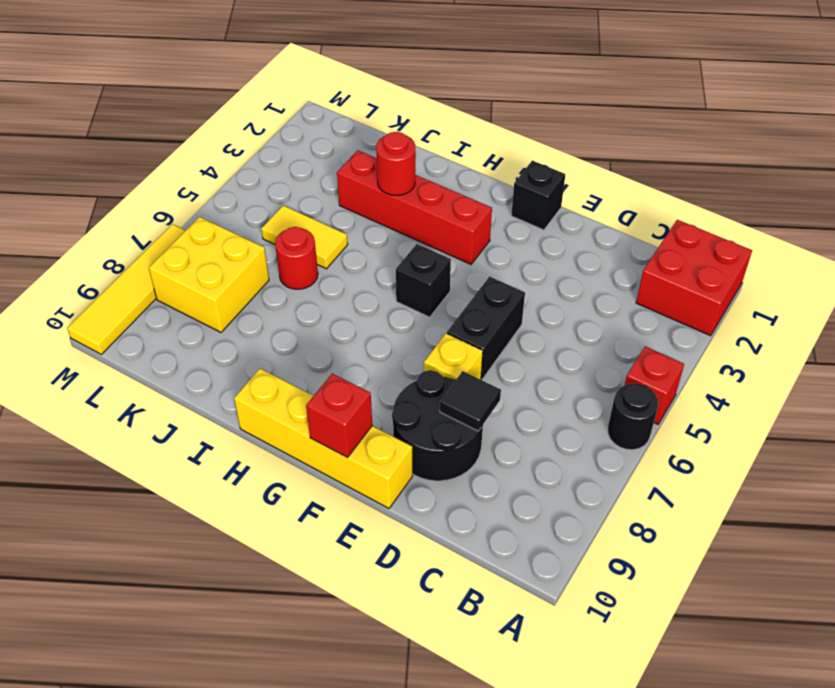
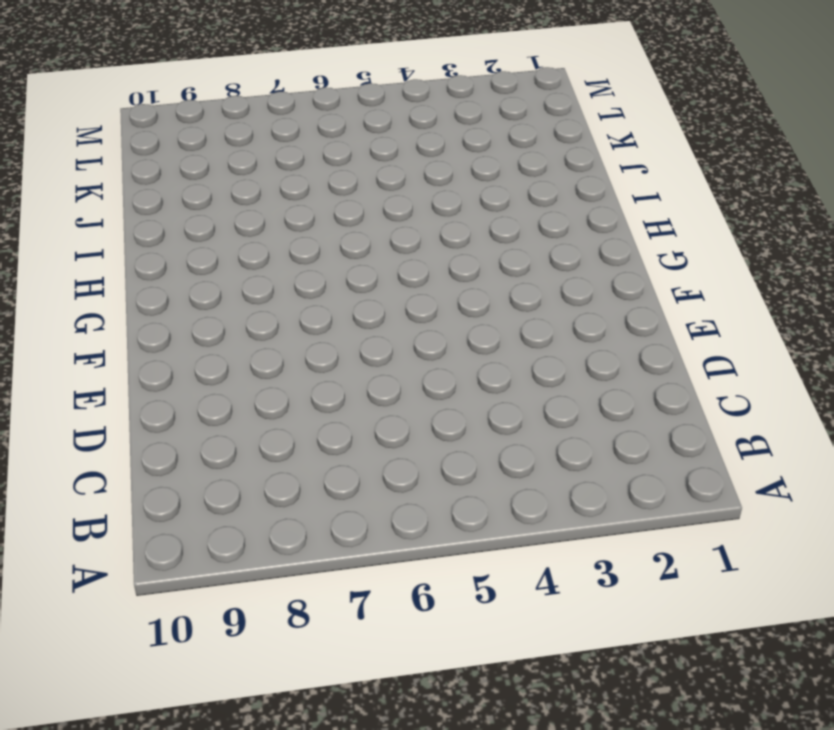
none -> red brick A1:B2 level 1
none -> red brick A5 level 1
none -> black round brick A6 level 1

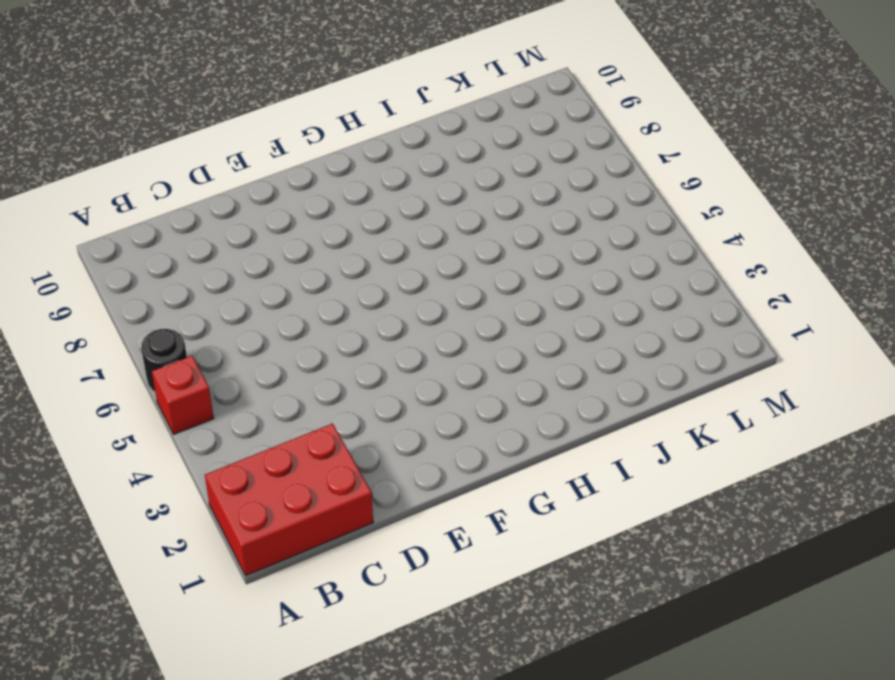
red brick A1:C2 level 1 -> red brick A1:B2 level 1
none -> black round brick D8:E9 level 1
none -> black brick E5:E6 level 1
none -> yellow brick E7 level 1

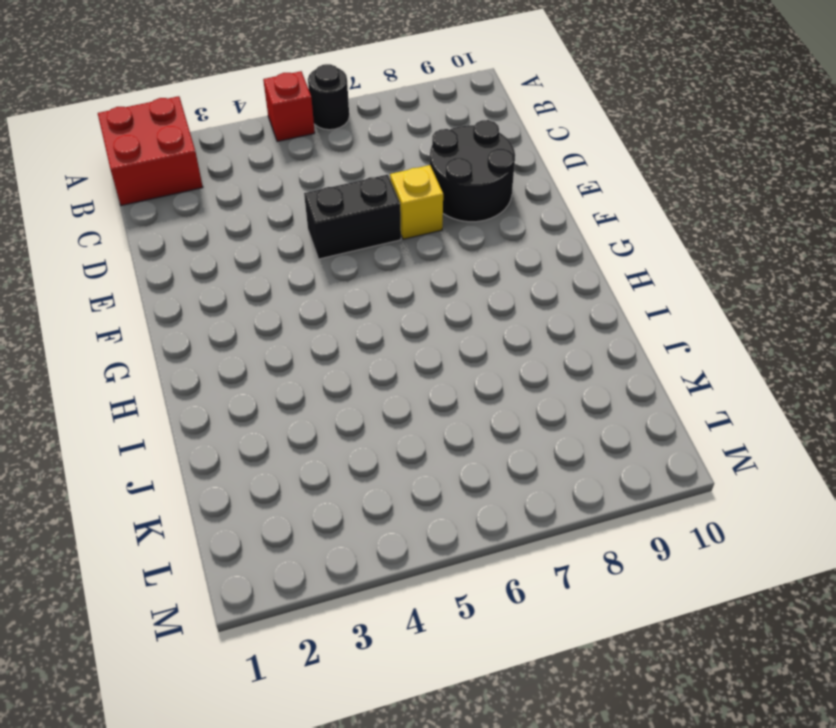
none -> yellow brick E10:H10 level 1
none -> black brick F1 level 1
none -> red brick G3:J3 level 1

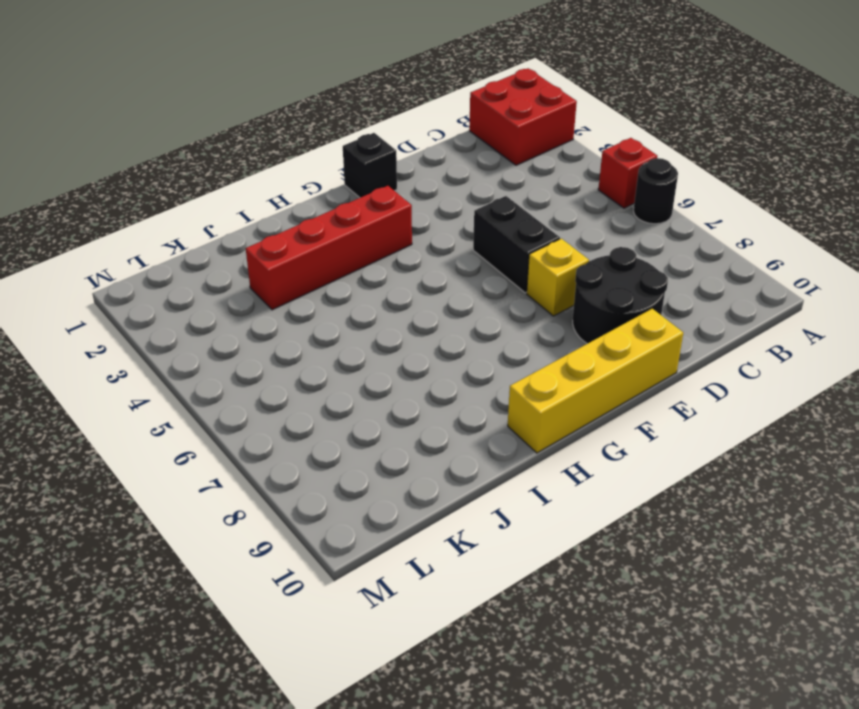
none -> black brick G5 level 1
none -> yellow tile J5:K5 level 1
none -> red round brick J6 level 1

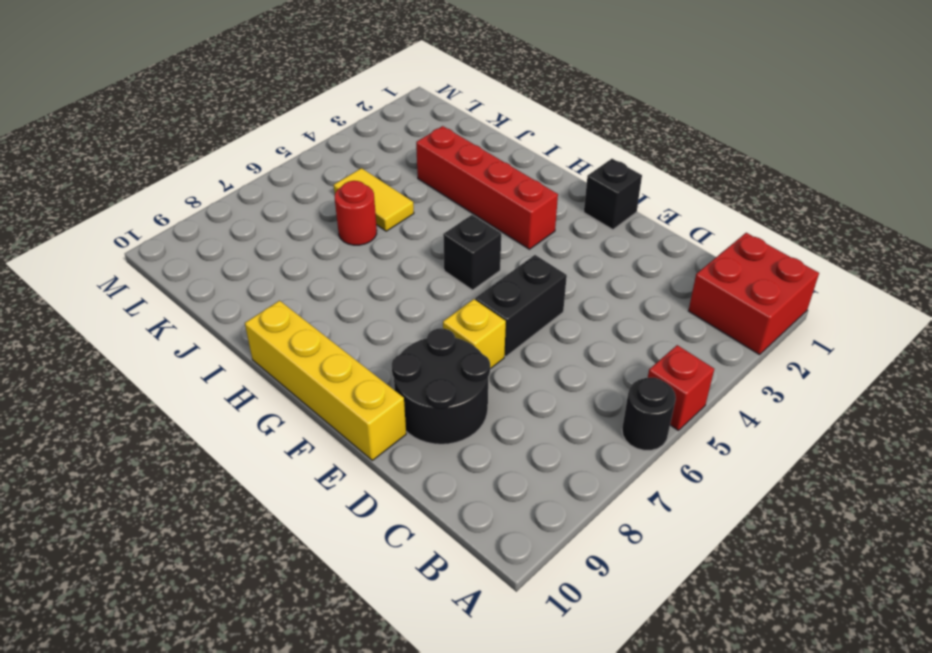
none -> yellow brick K7:L8 level 1
none -> yellow tile M7:M10 level 1
none -> black tile D8 level 2

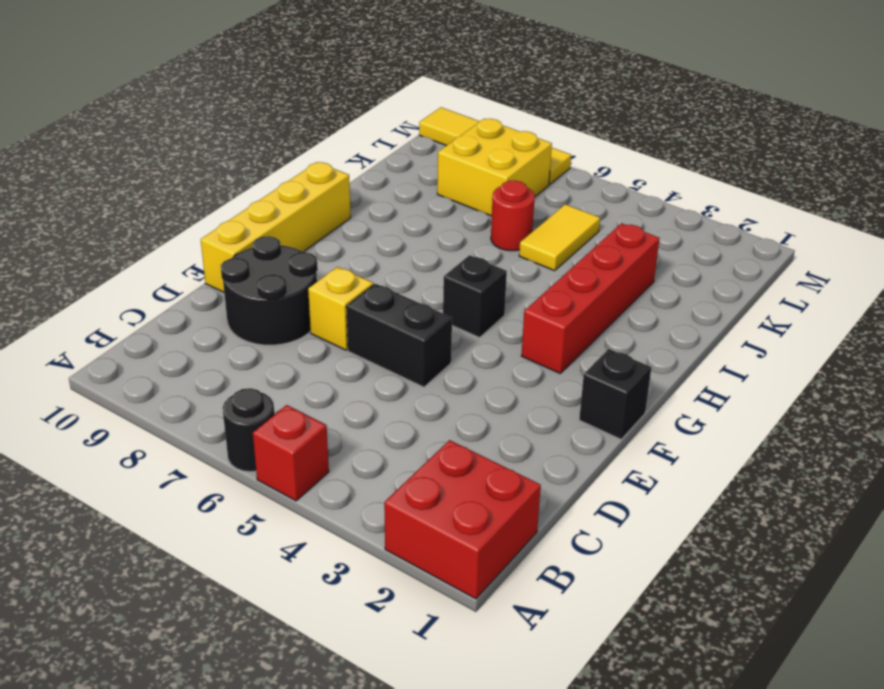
none -> black tile D8 level 2
none -> red brick F10 level 2
none -> red round brick I3 level 2

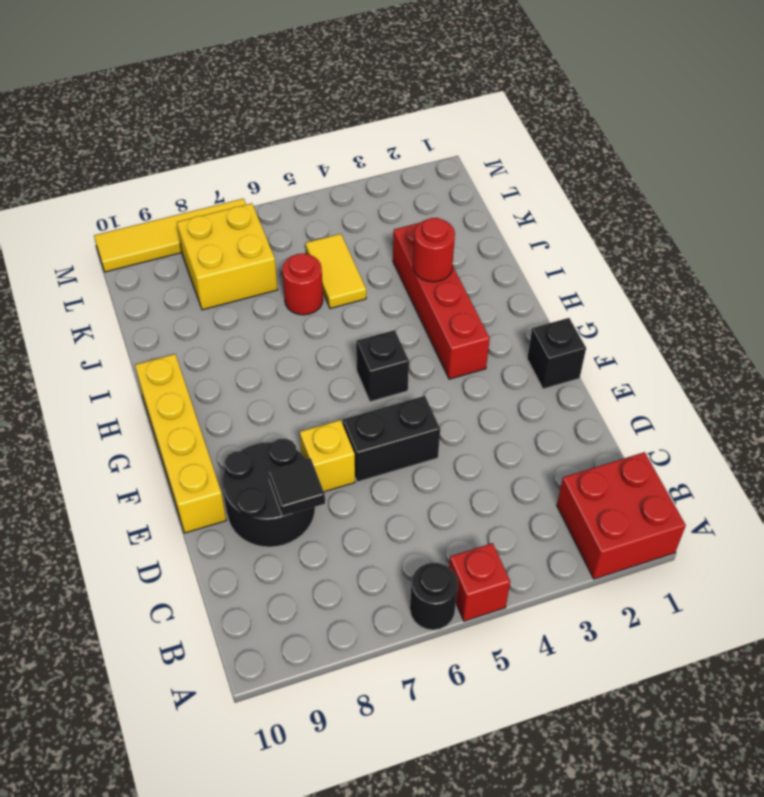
none -> red brick F10 level 2

